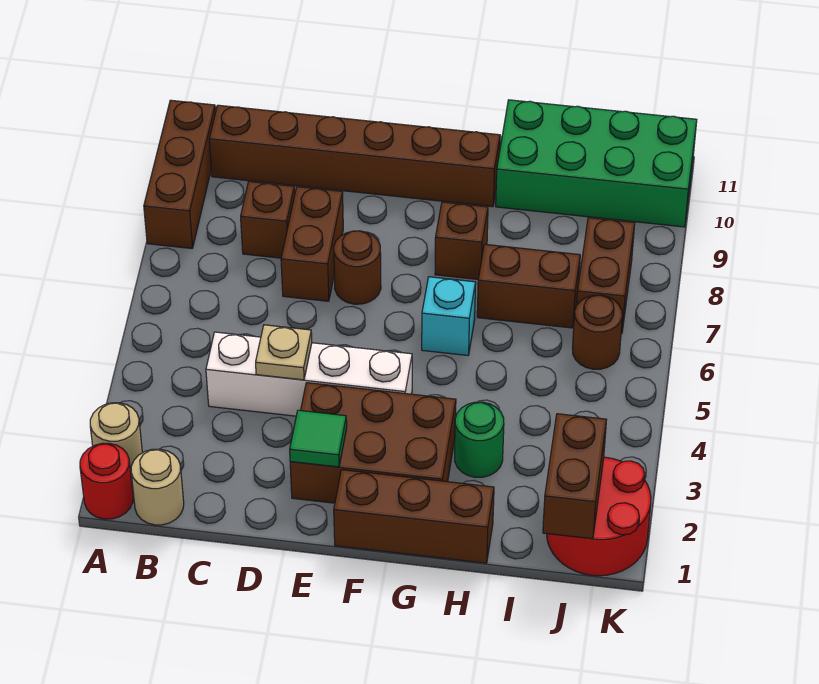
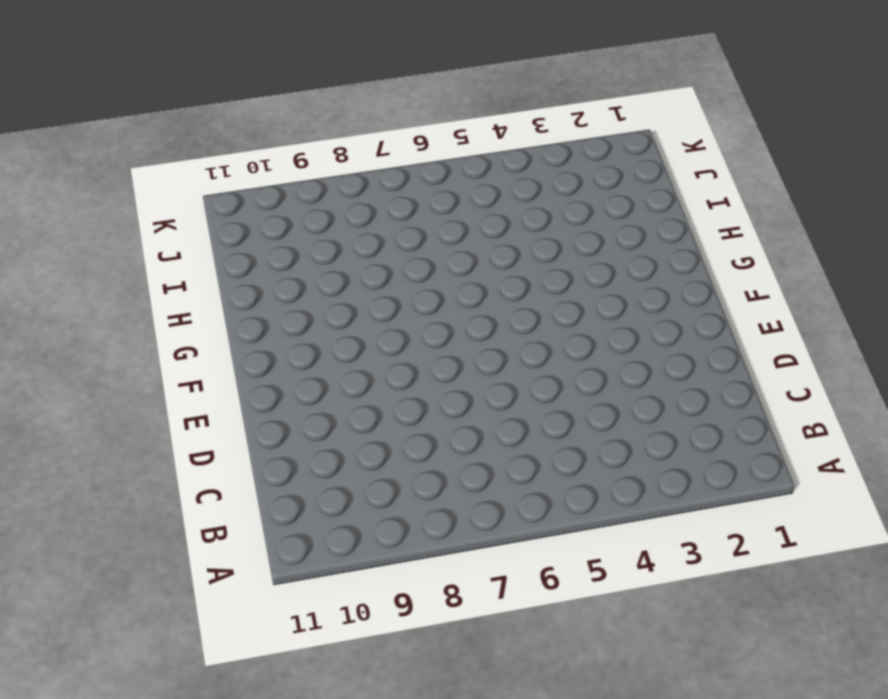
none -> red round brick A1 level 1
none -> tan round brick A2 level 1
none -> brown brick A8:A10 level 1

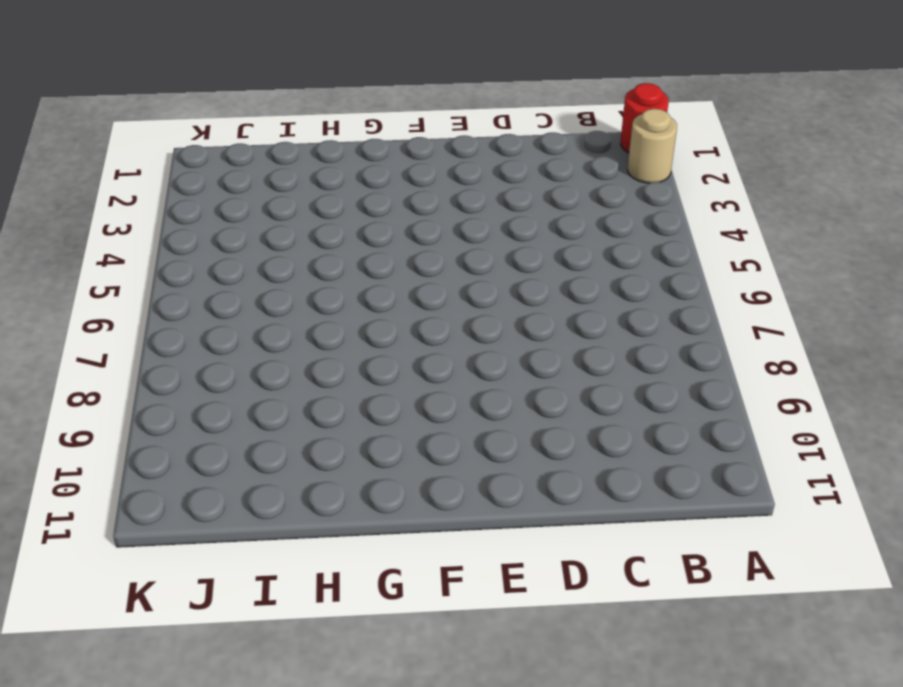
none -> brown brick A8:A10 level 1
none -> tan round brick B1 level 1
none -> brown brick B10:G10 level 1

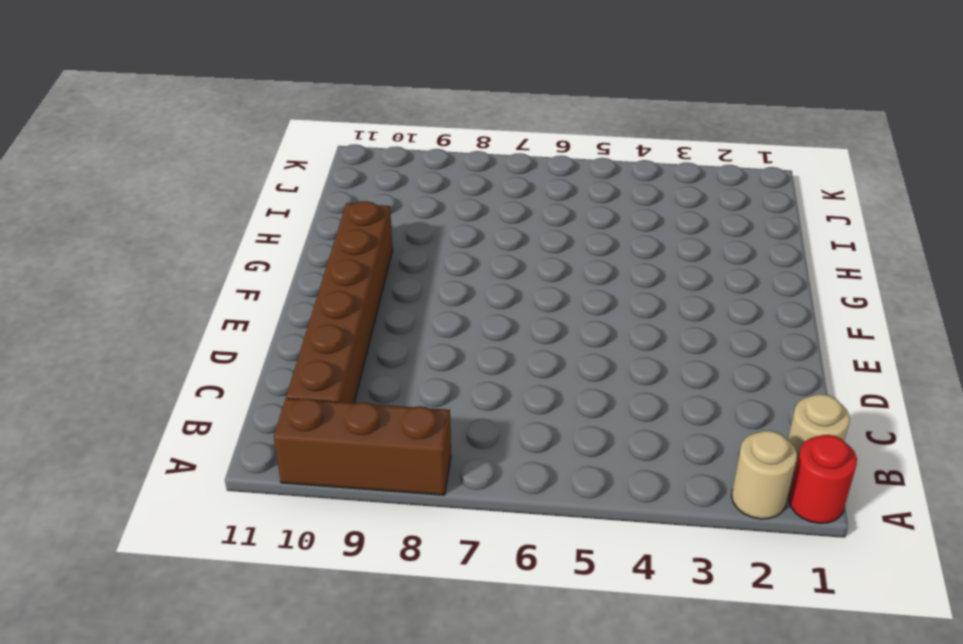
none -> white brick C4:F4 level 1
none -> brown brick C8 level 1
none -> brown brick D7:D8 level 1

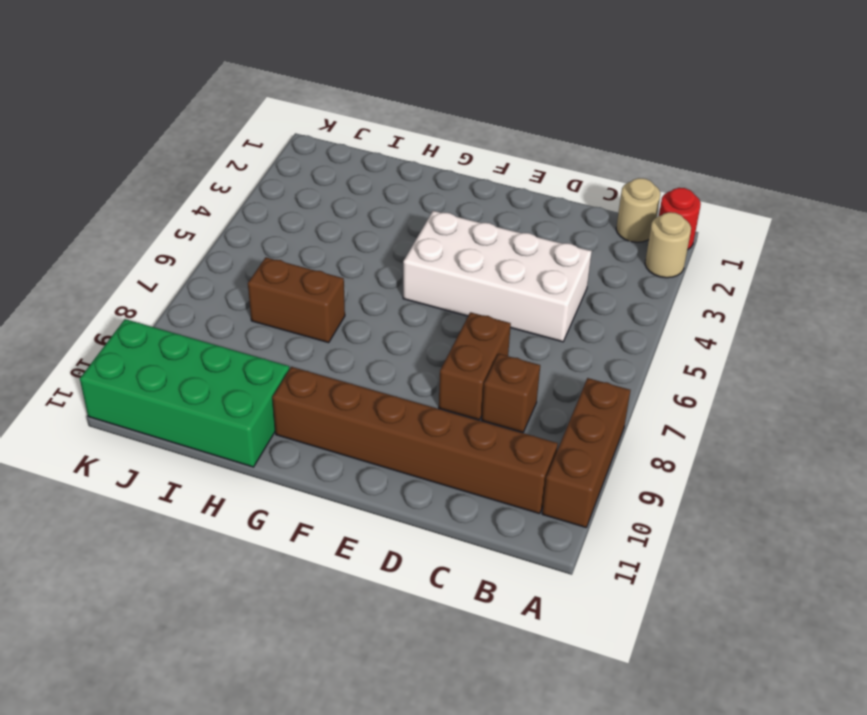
white brick C4:F5 level 1 -> white brick C4:F4 level 1
none -> brown brick E2:G3 level 1
none -> brown round brick E7 level 1
none -> brown brick F1:H1 level 1

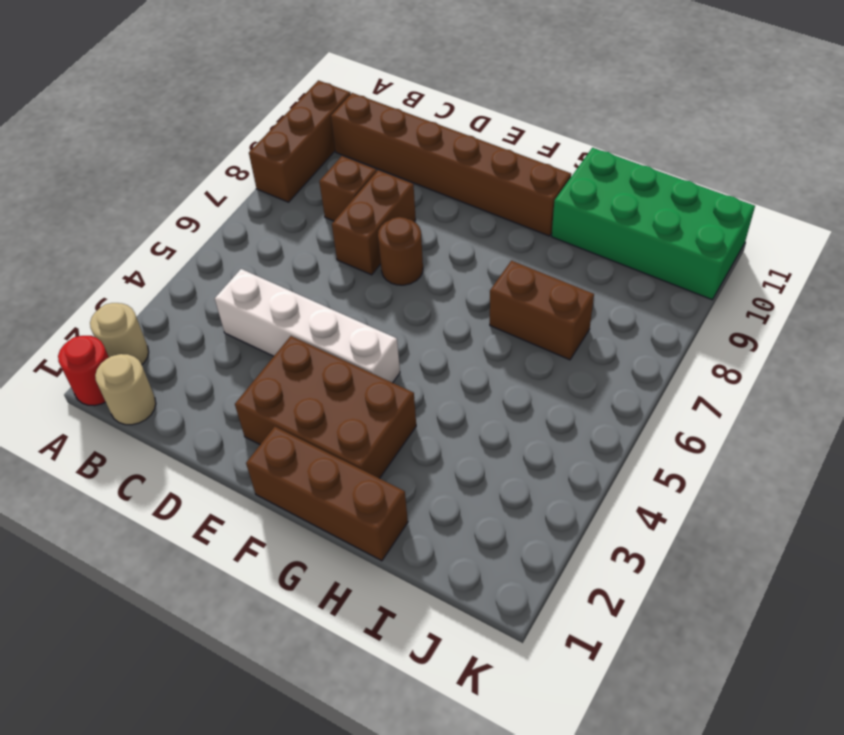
none -> cyan brick G6 level 1
none -> brown brick G8 level 1
none -> green round brick H3 level 1

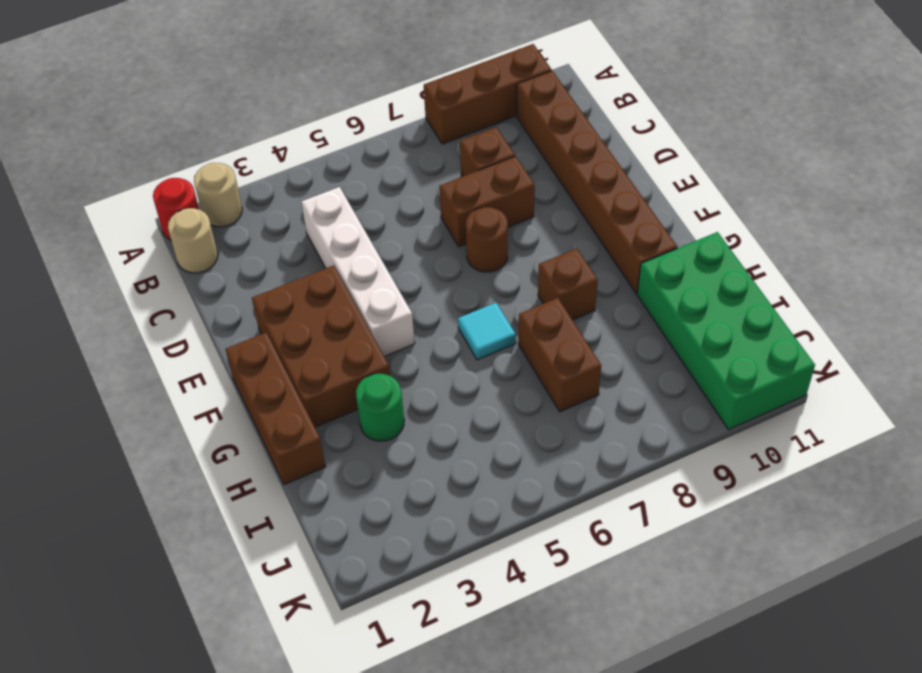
cyan tile G6 level 1 -> cyan brick G6 level 1
none -> red round brick J1:K2 level 1
none -> brown round brick J6 level 1
none -> brown brick J7:J8 level 1

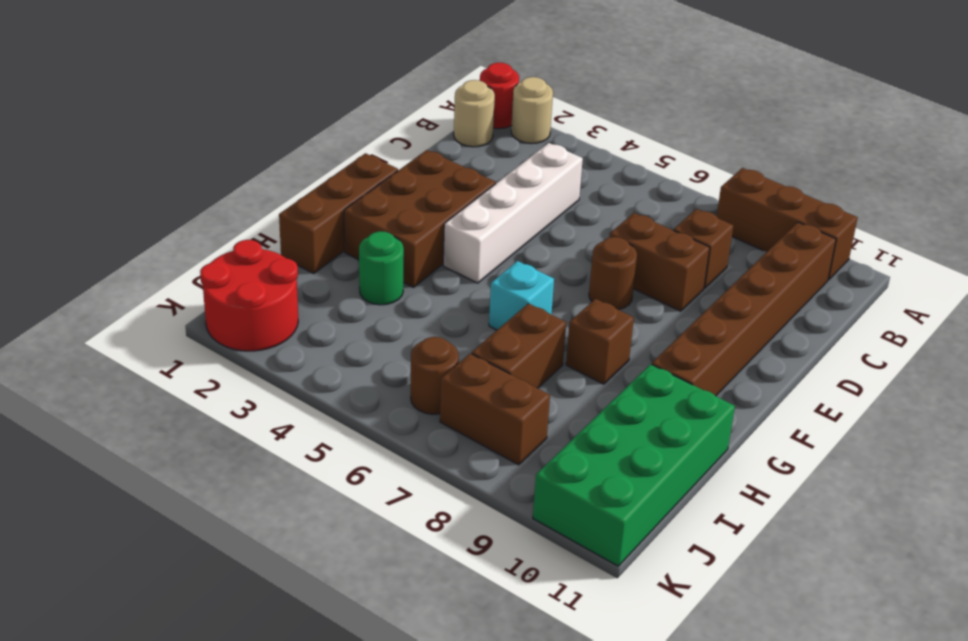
none -> tan plate D4 level 2
none -> green tile E2 level 2
none -> brown brick J1:J2 level 2

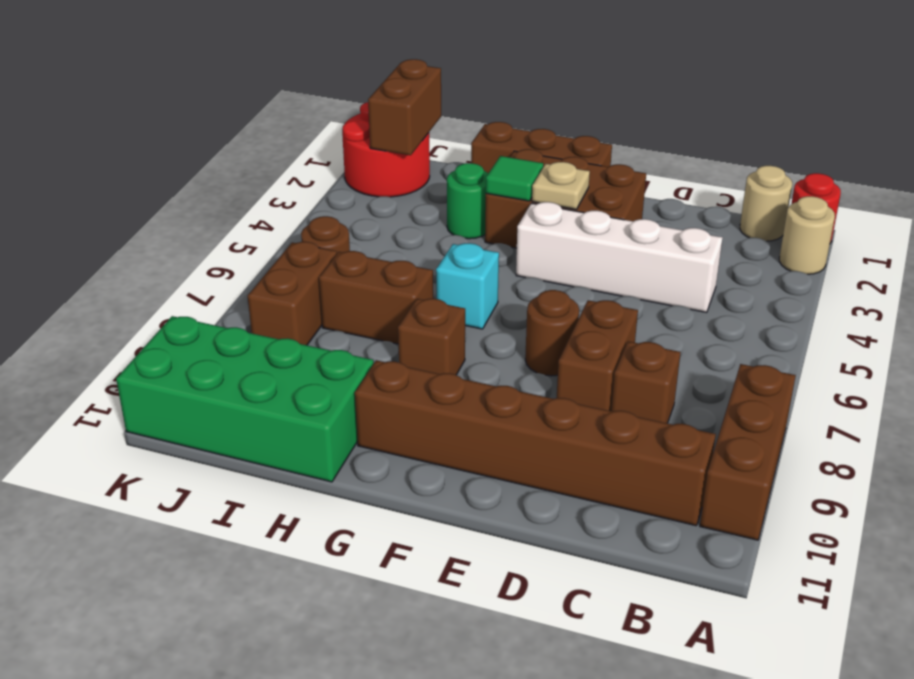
tan plate F3 level 2 -> tan plate D4 level 2
green tile G3 level 2 -> green tile E2 level 2

